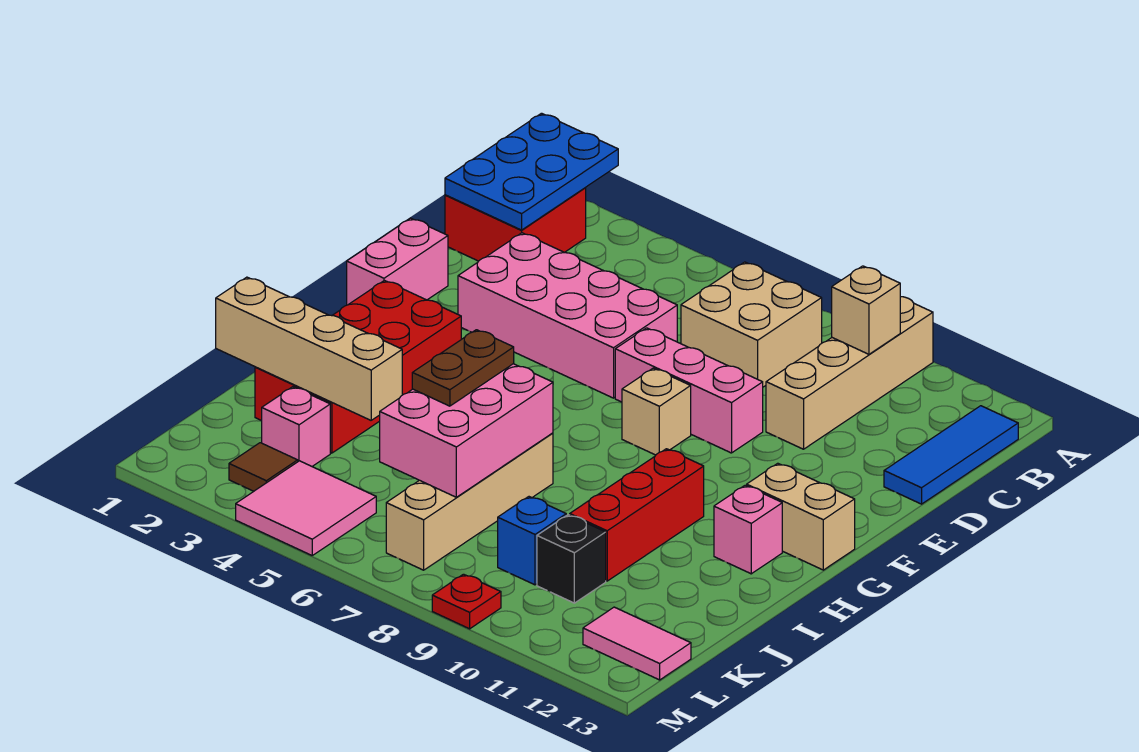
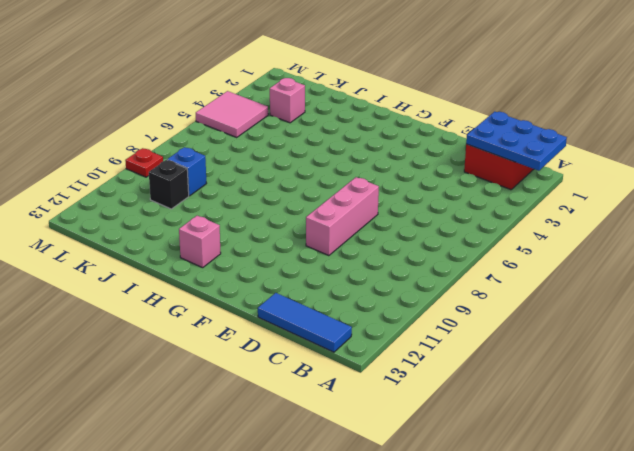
none -> tan brick A10:D10 level 1
none -> tan brick B7:C8 level 1
none -> pink brick D3:E6 level 1

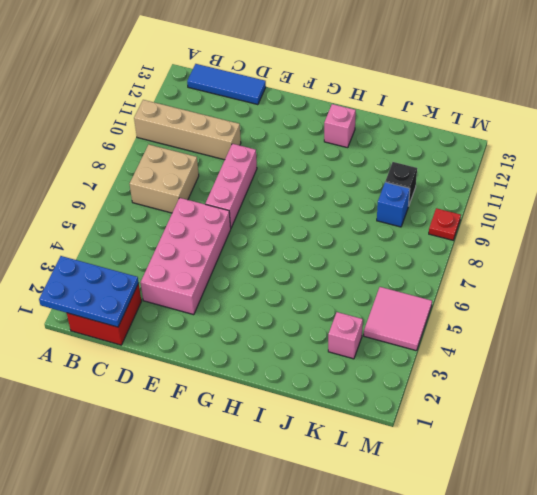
none -> pink brick E1:F1 level 1
none -> tan brick F8 level 1
none -> red brick G2:J3 level 1

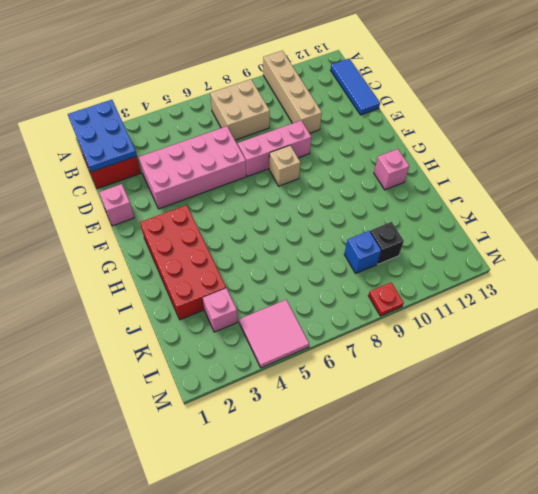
pink brick E1 level 1 -> pink brick E1:F1 level 1
none -> tan brick G12:G13 level 1
none -> red brick H10:J10 level 1
none -> tan brick I7:L7 level 1

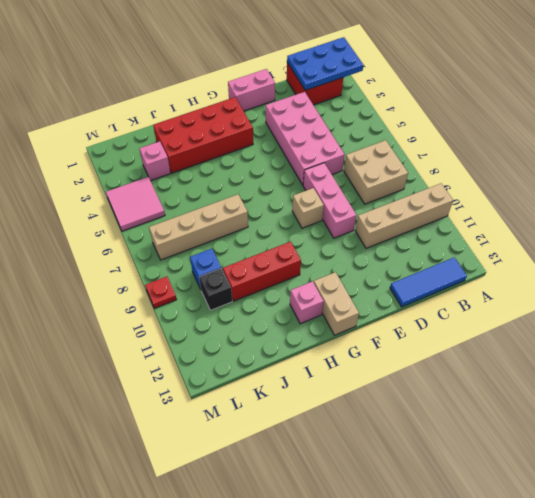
none -> brown tile L3 level 1
none -> pink tile L12:L13 level 1
none -> tan brick B10 level 2

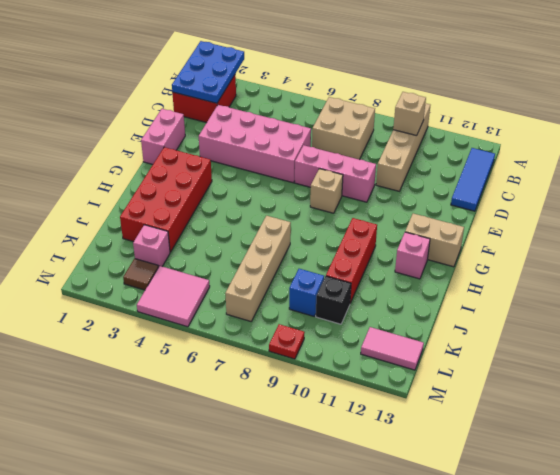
none -> pink brick I6:K7 level 2
none -> tan brick J1:J4 level 2
none -> brown plate I6:J6 level 3

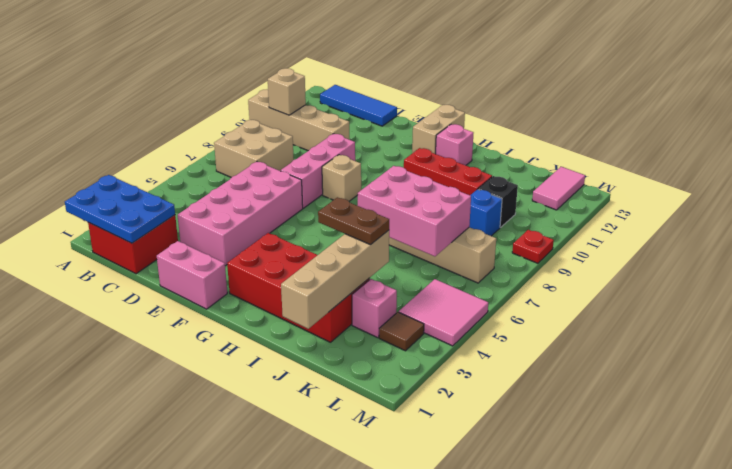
brown plate I4:J4 level 3 -> brown plate I6:J6 level 3

